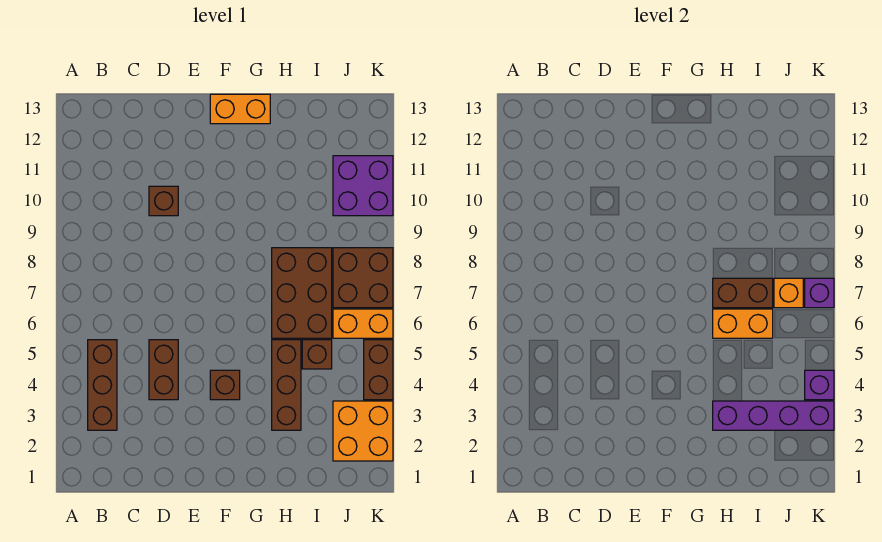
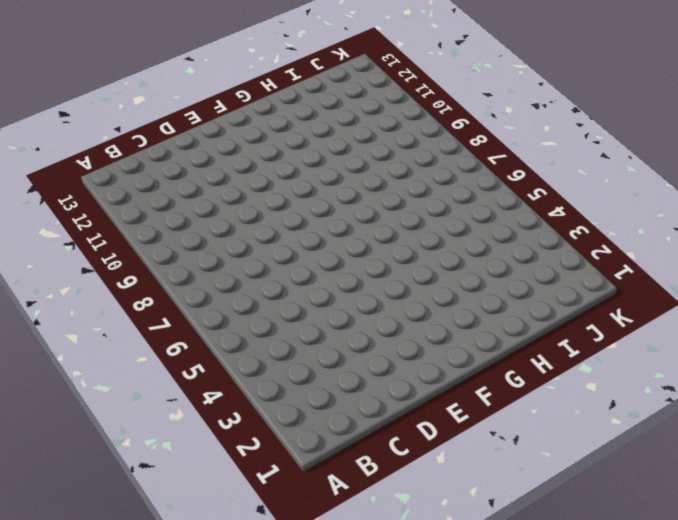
none -> brown brick B3:B5 level 1
none -> brown brick D4:D5 level 1
none -> brown brick D10 level 1

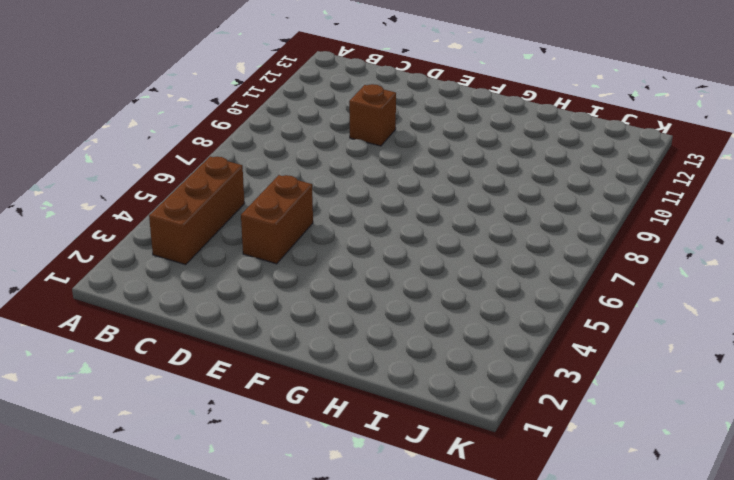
none -> brown brick F4 level 1
none -> orange brick F13:G13 level 1
none -> brown brick H3:H5 level 1

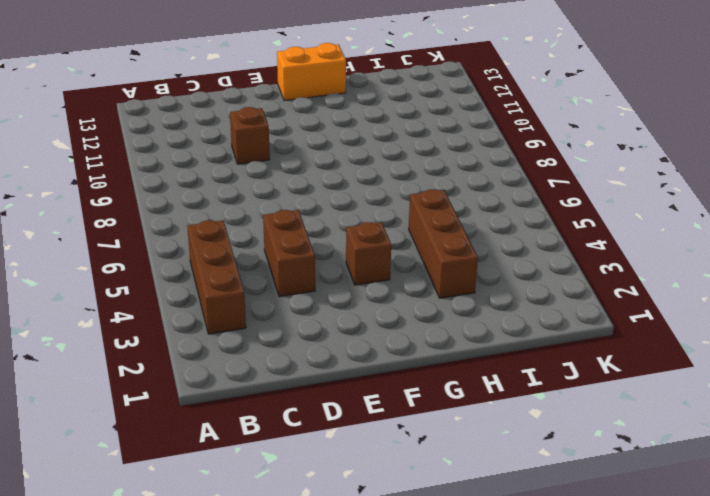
none -> brown brick H6:I8 level 1
none -> brown brick I5 level 1
none -> orange brick J2:K3 level 1

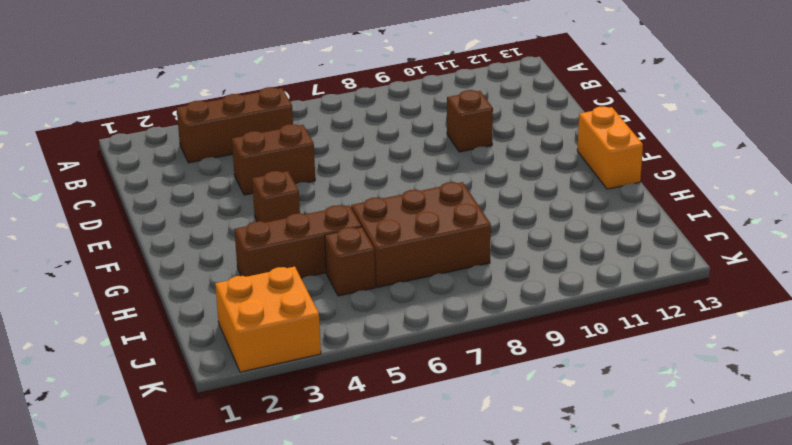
none -> orange brick J6:K6 level 1
none -> brown brick J7:K8 level 1
none -> purple brick J10:K11 level 1

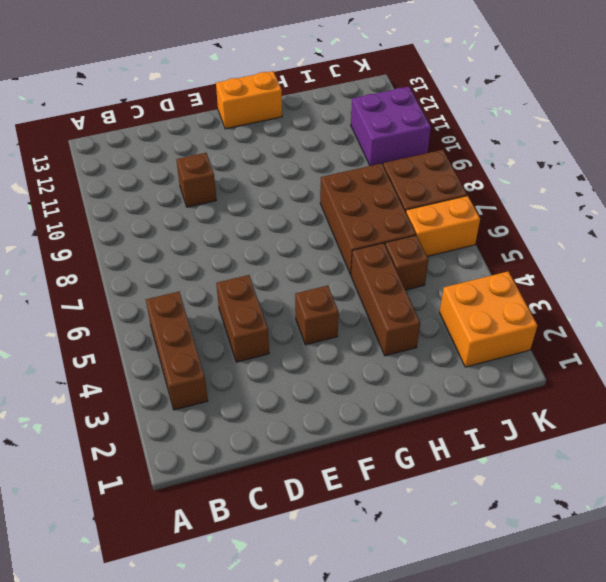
none -> brown brick K4:K5 level 1
none -> purple brick H3:K3 level 2
none -> orange brick H6:I6 level 2

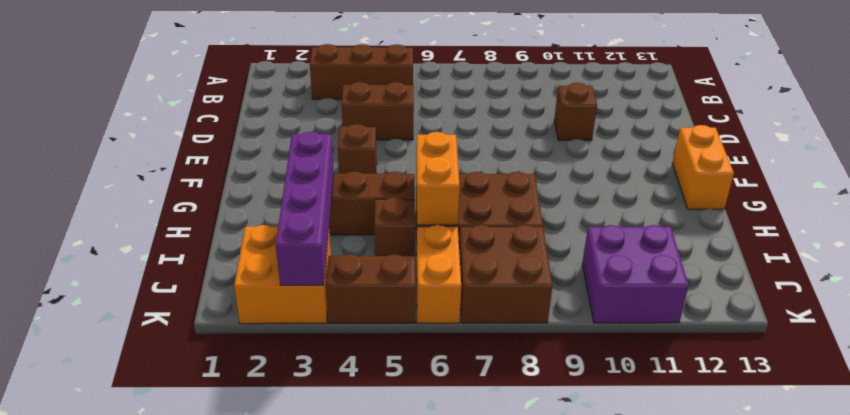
none -> brown brick H7:I7 level 2
none -> orange brick J7 level 2
none -> purple brick K4 level 2

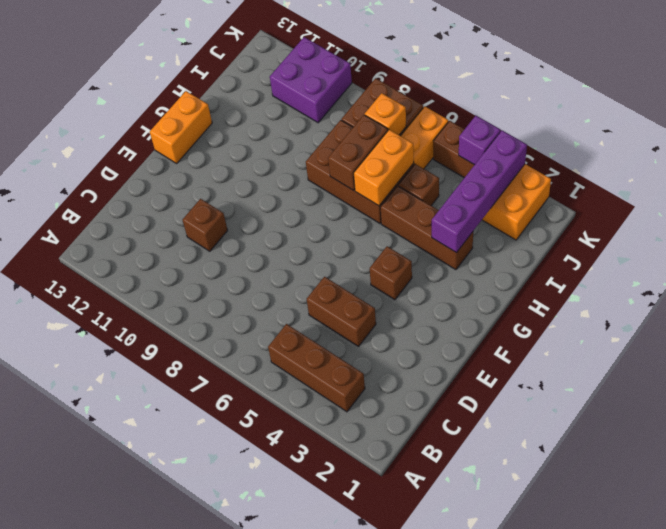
none -> purple brick K7 level 2

